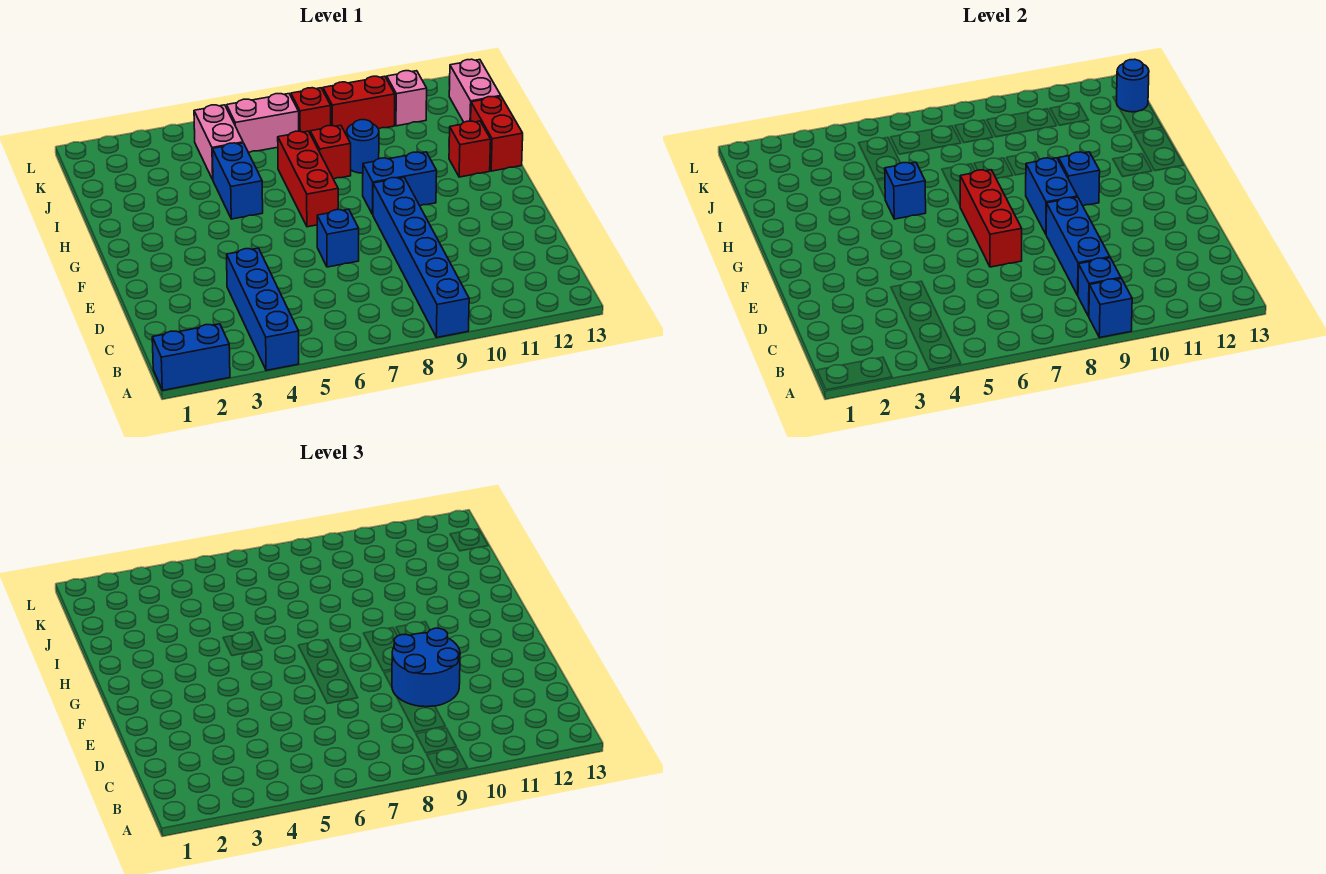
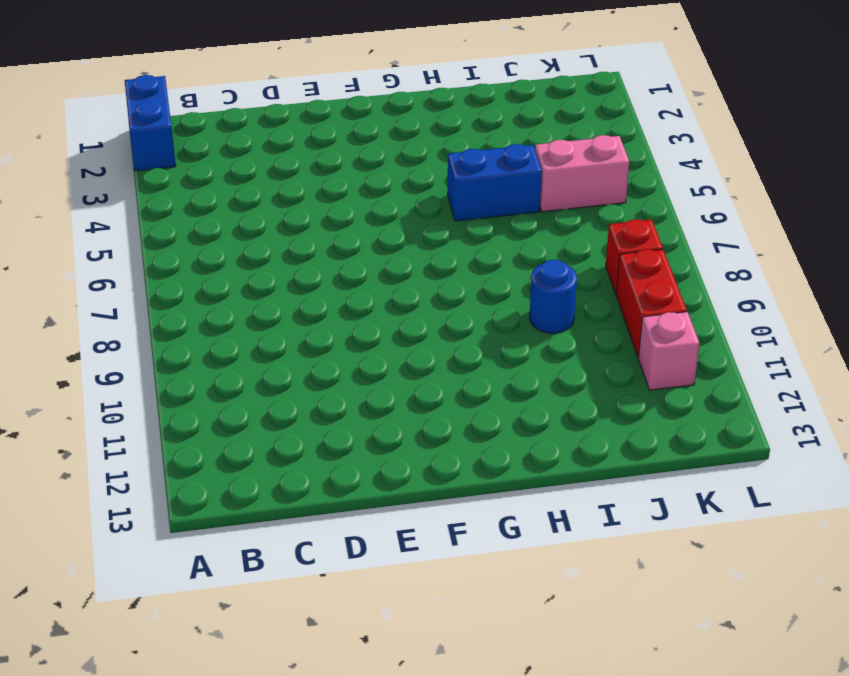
none -> blue brick A4:D4 level 1
none -> blue brick A9:F9 level 1
none -> blue brick E7 level 1

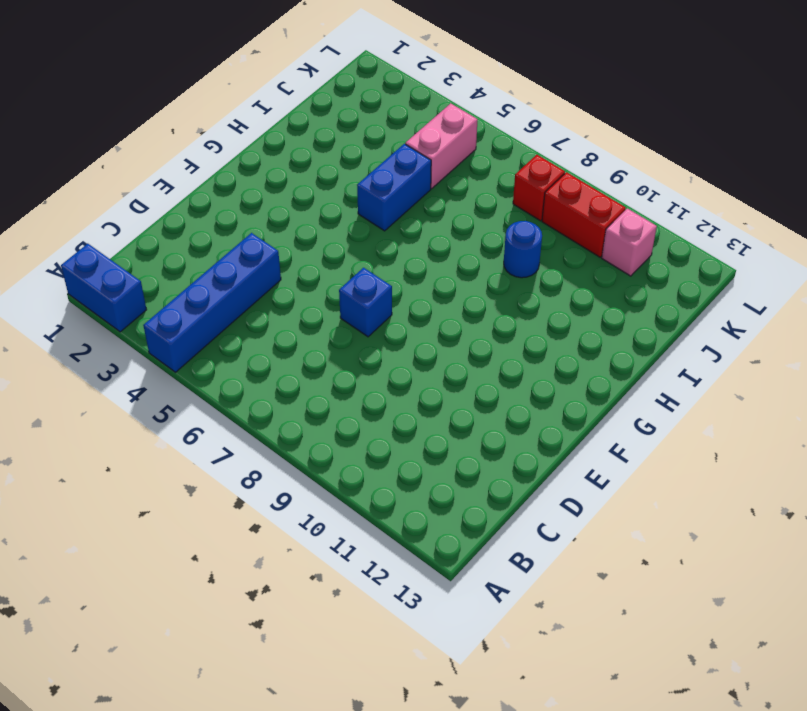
none -> blue brick A9:F9 level 1
none -> red brick G7:I7 level 1
none -> blue brick G9:G10 level 1

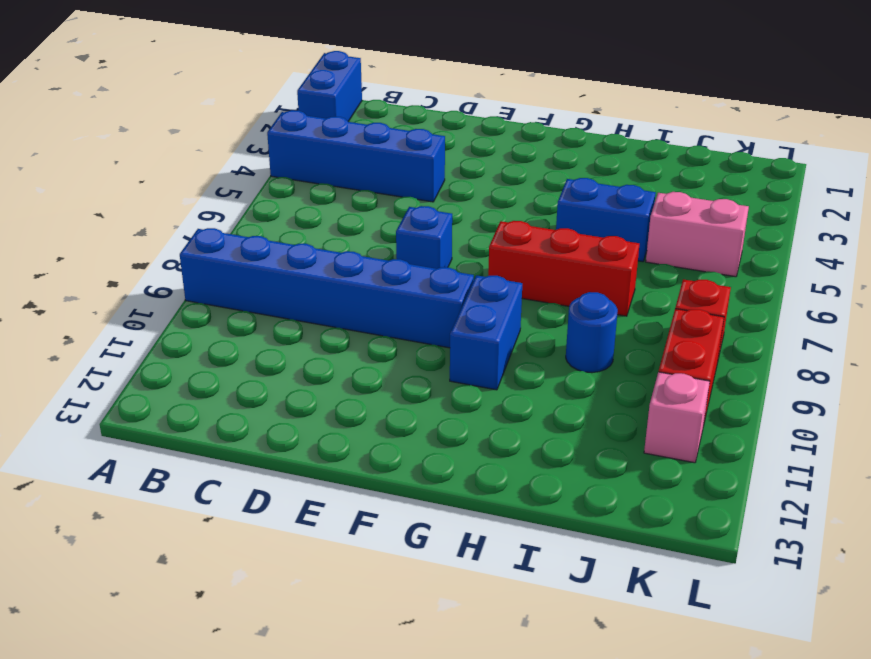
none -> red brick H12 level 1
none -> red brick H13:I13 level 1
none -> red brick I8 level 1

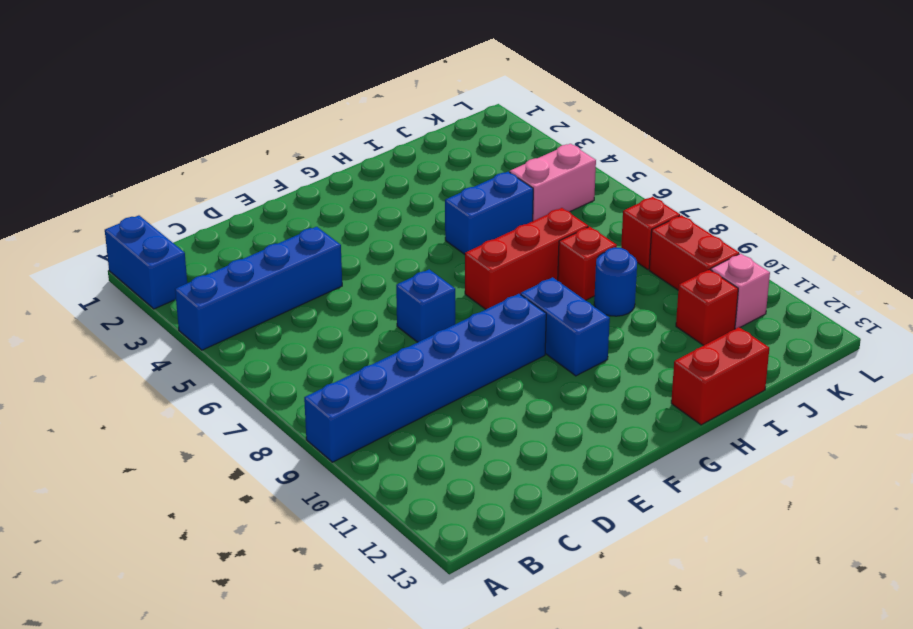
red brick J11 level 1 -> red brick H12 level 1
none -> pink brick J13:K13 level 1
none -> pink brick K6:K7 level 1
none -> blue brick A9 level 2

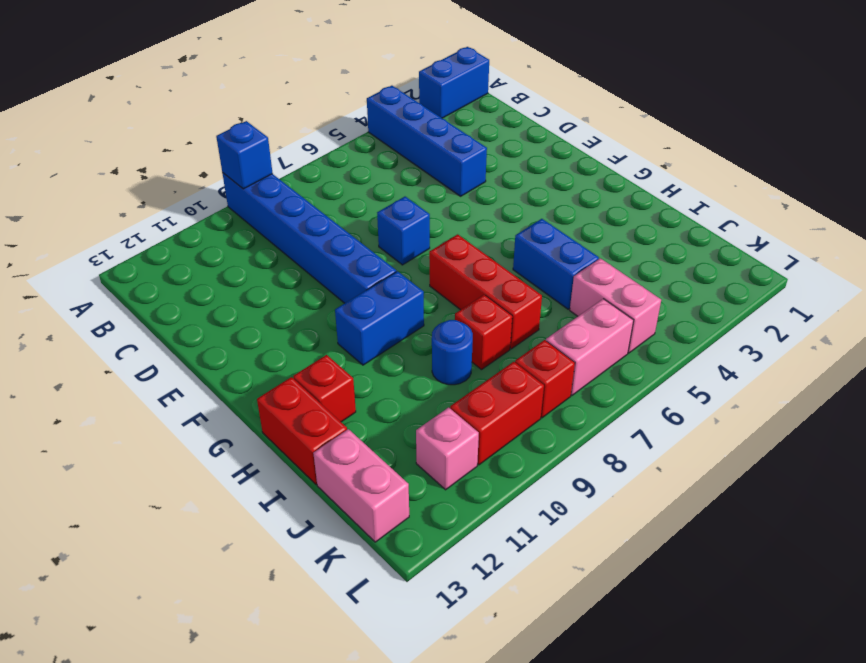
none -> blue brick B9 level 2
none -> blue brick C9:E9 level 2
none -> red brick E7:G7 level 2

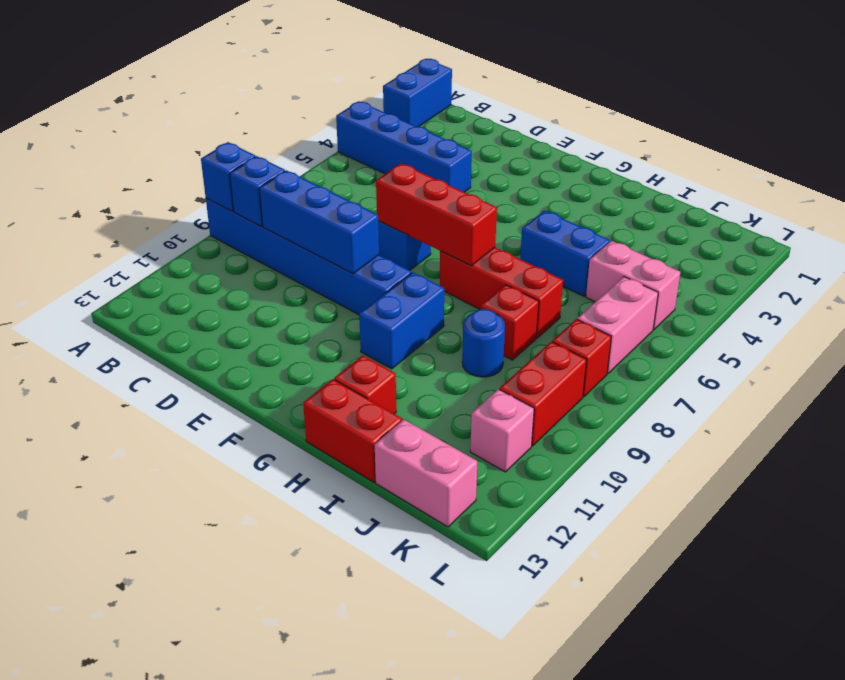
none -> blue brick F9:G9 level 2
none -> blue brick G10 level 2
none -> blue brick H5 level 2

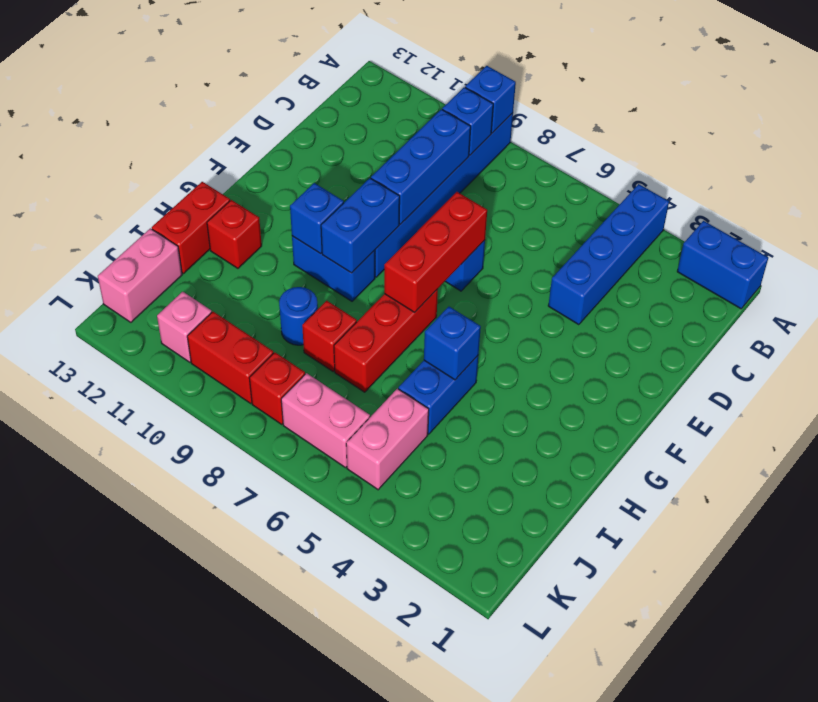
none -> blue round brick K13 level 2
none -> blue round brick D9:E10 level 3

